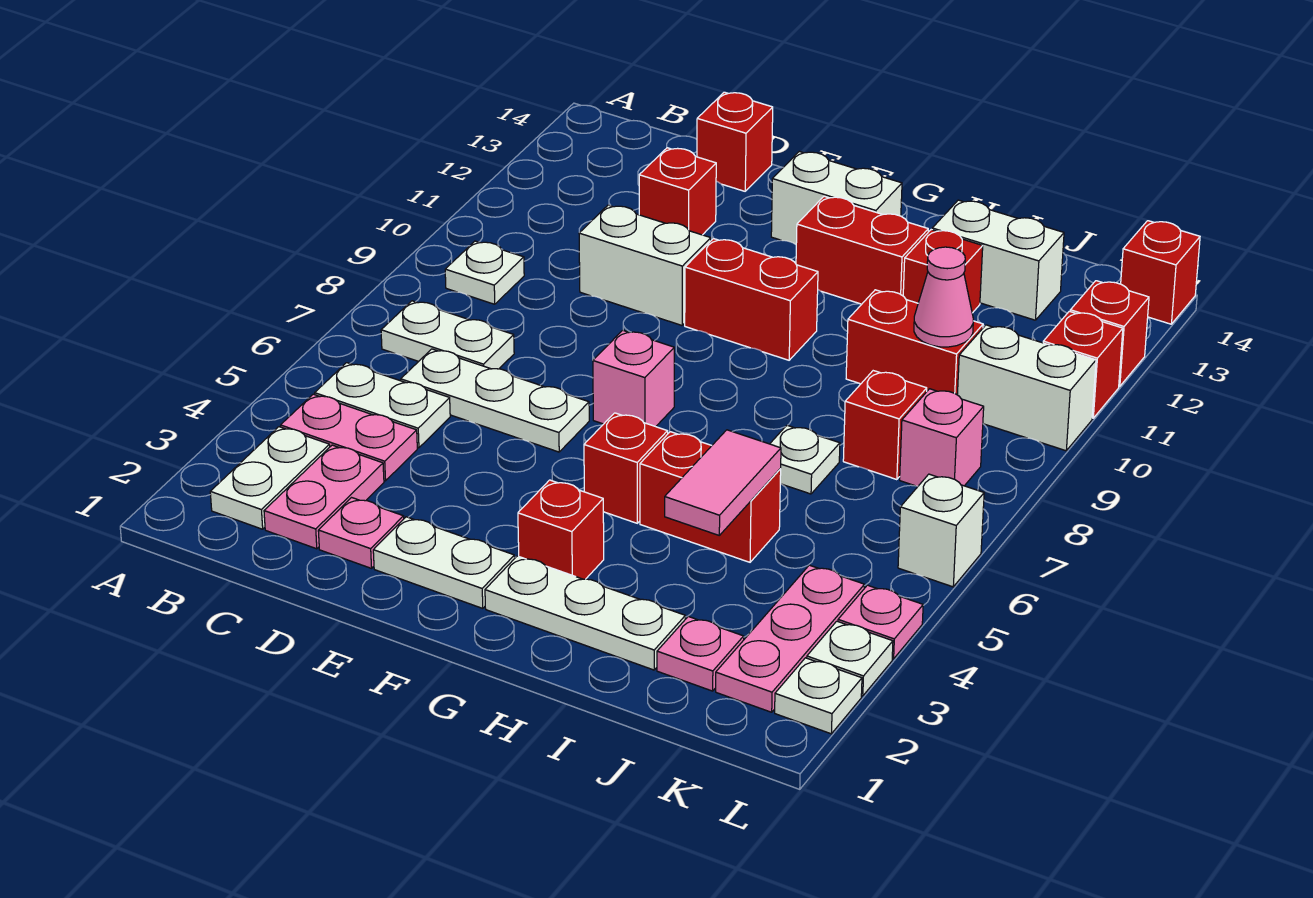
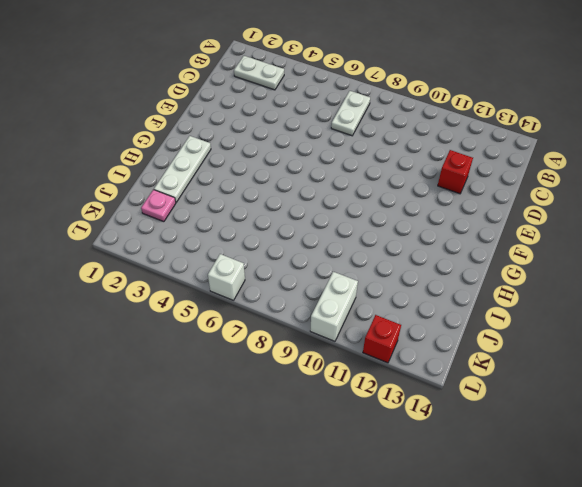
none -> pink plate B4:C4 level 1
none -> white plate B5:C5 level 1
none -> white plate B9 level 1
none -> pink plate C2:C3 level 1

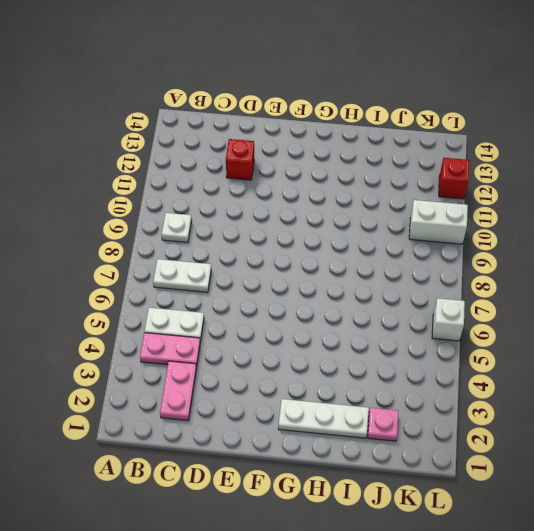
none -> white plate B2:B3 level 1
none -> white plate C6:E6 level 1
none -> pink plate D2 level 1
none -> white brick D10:E10 level 1

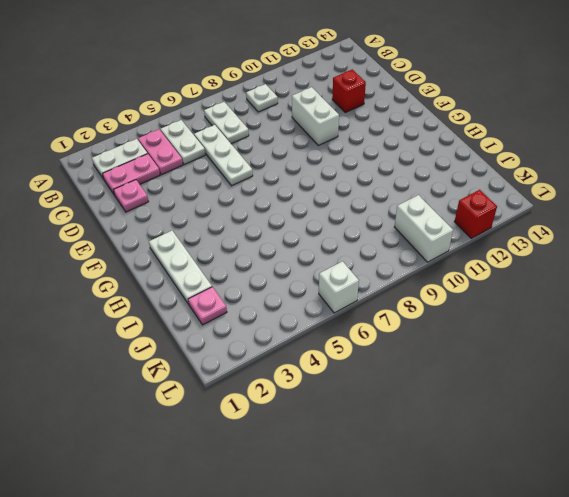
none -> red brick D14 level 1
none -> white plate E2:F2 level 1
none -> pink brick F7 level 1
none -> red brick F10:G10 level 1

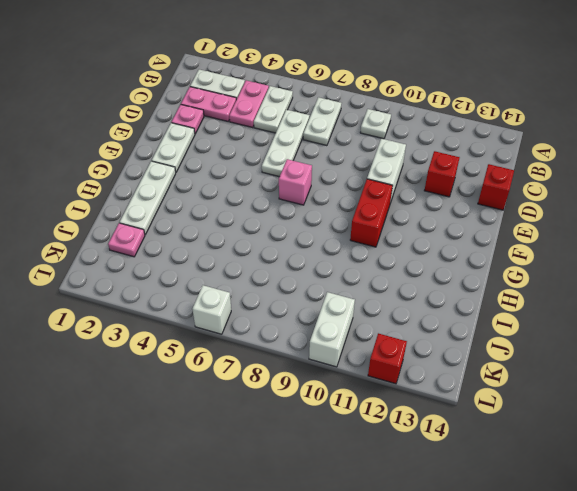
none -> white brick F13:G13 level 1
none -> red brick G3 level 1
none -> red brick G5 level 1
none -> red brick G12:H12 level 1

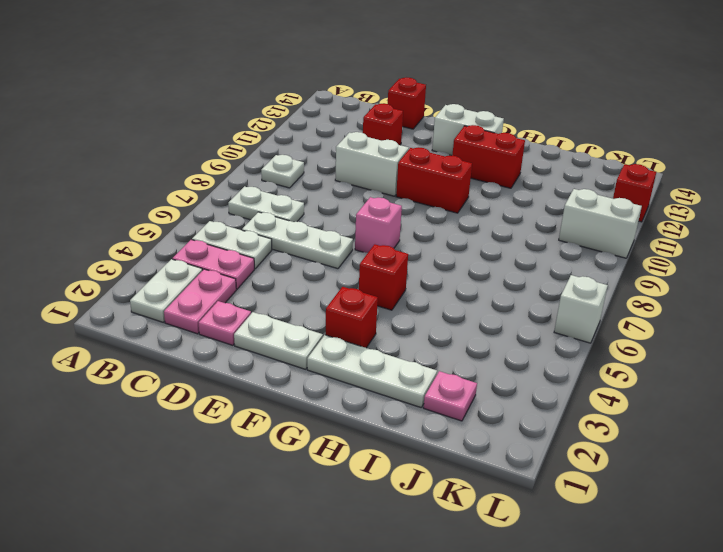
none -> red brick H5:I5 level 1
none -> white plate I7 level 1
none -> red brick I10:J10 level 1
none -> red brick I12 level 1

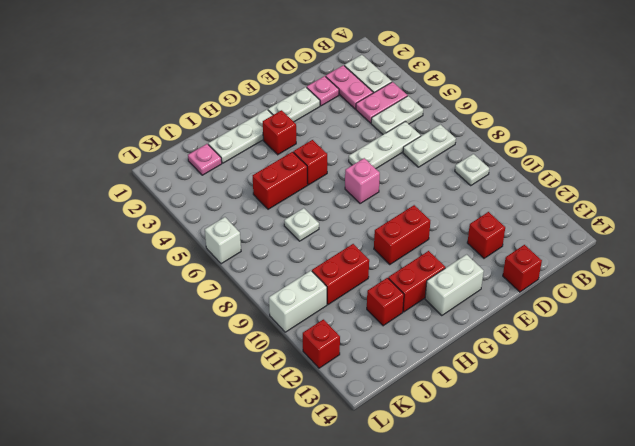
none -> white brick D10:E10 level 1
none -> white brick I13:J13 level 1
none -> red brick J8 level 1
none -> pink plate K2:K4 level 1

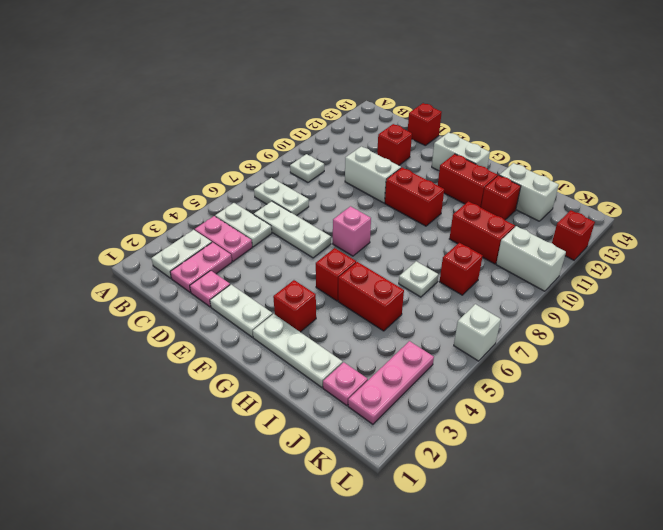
none -> pink brick K8 level 1
none -> white plate L2 level 1
none -> white plate L3 level 1
none -> pink plate L4 level 1

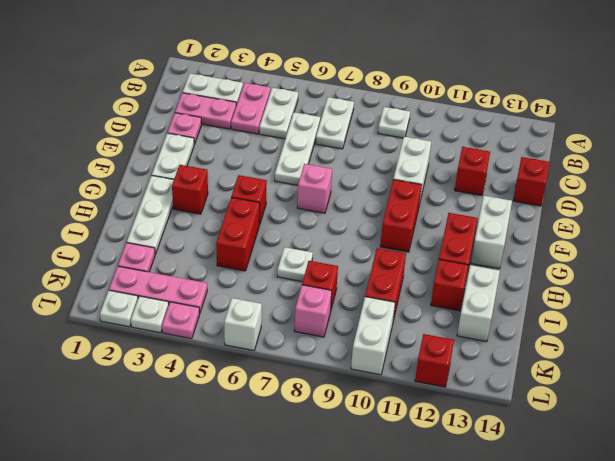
none -> red brick L11 level 1
none -> red brick L14 level 1
none -> pink tile I4:I5 level 2
none -> pink cone J10 level 2

